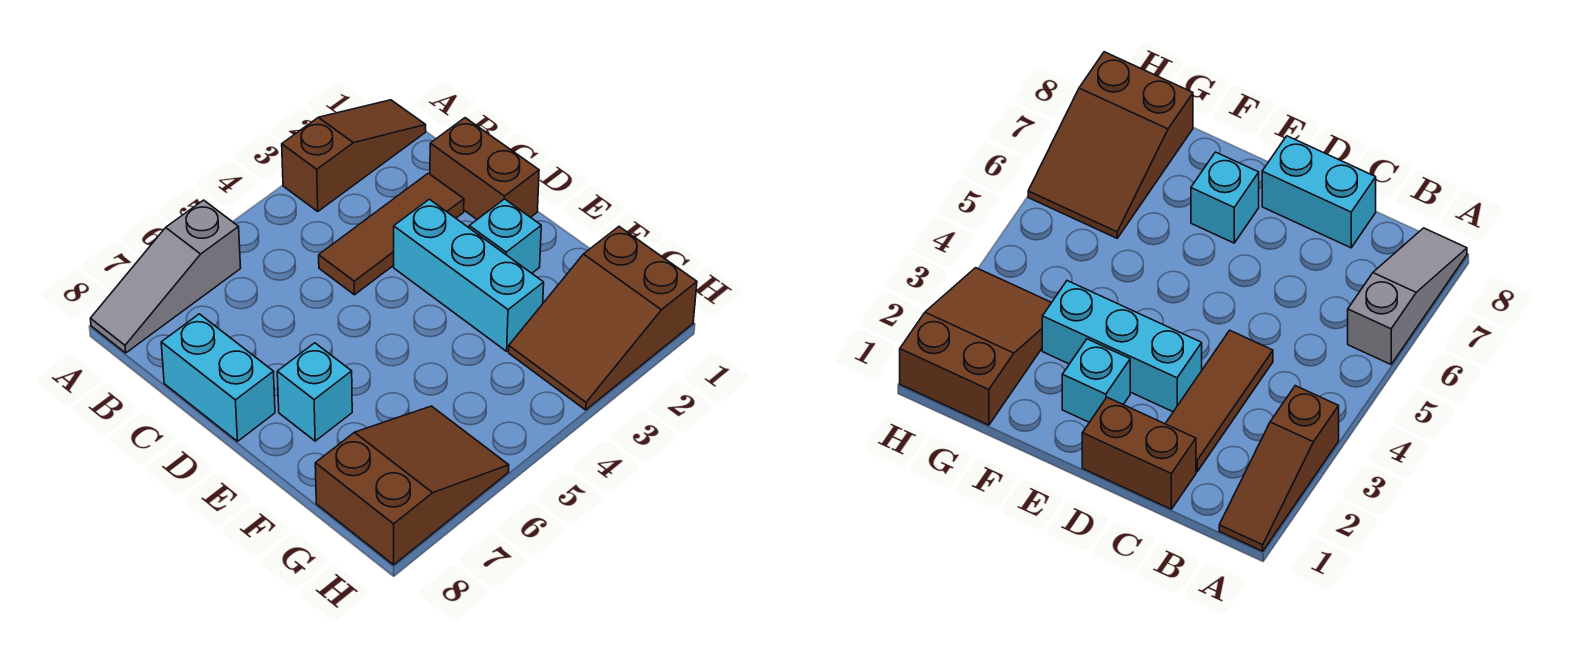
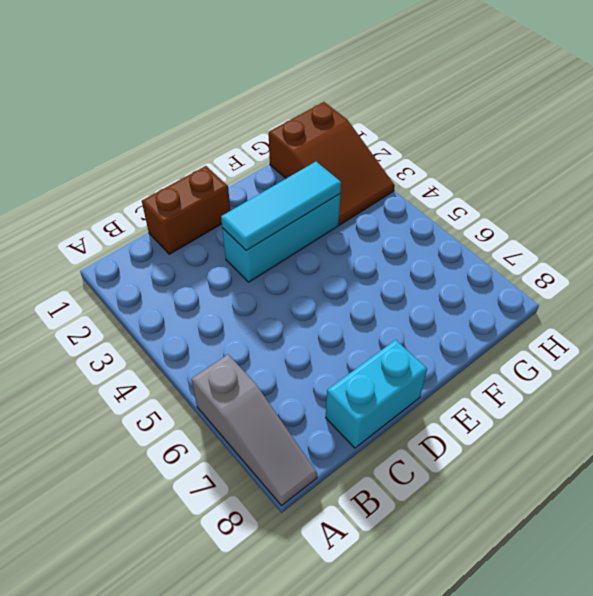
cyan tile D3:F3 level 2 -> none
none -> brown slope A1:A3 level 1 top 3
none -> brown tile C2:C4 level 1

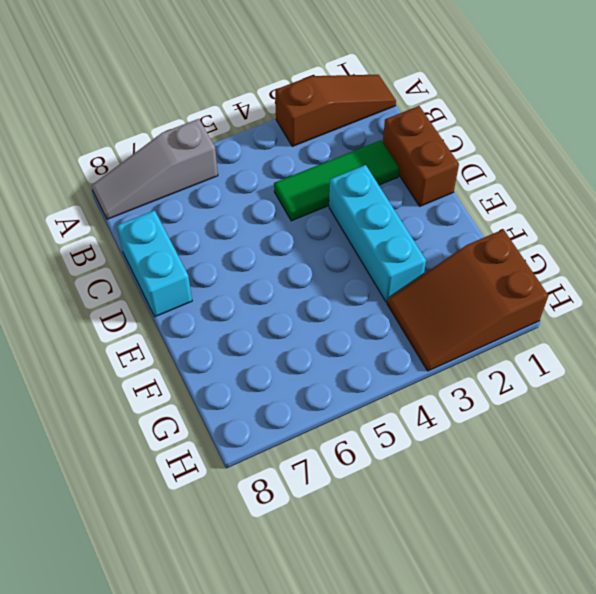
green tile C2:C4 level 1 -> brown tile C2:C4 level 1
none -> cyan brick E2 level 1
none -> cyan brick E7 level 1

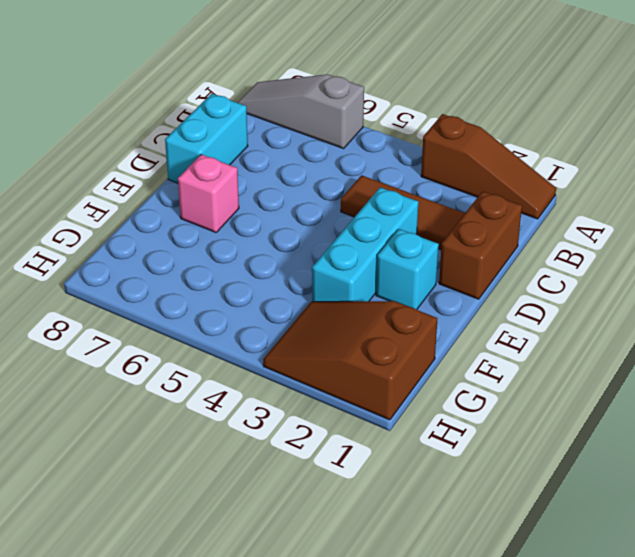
pink brick E7 level 1 -> cyan brick E7 level 1
none -> brown slope G6:H8 level 1 top 8

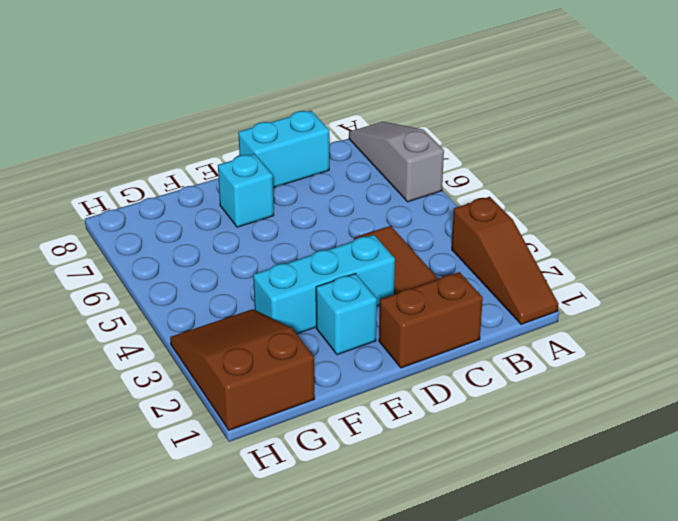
none -> brown slope G6:H8 level 1 top 8

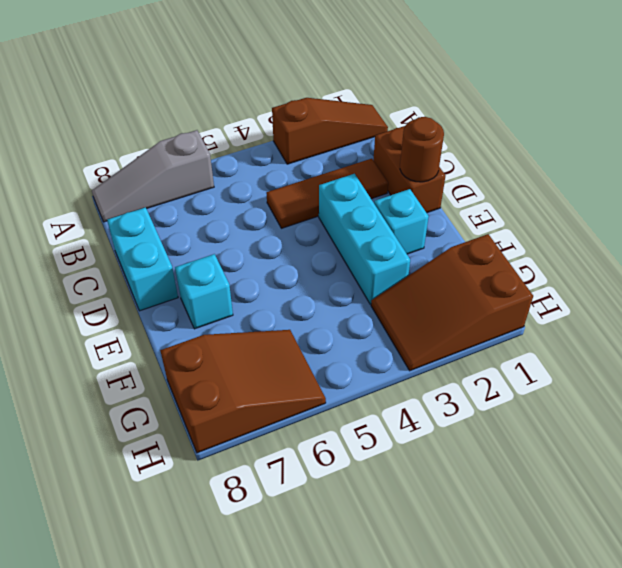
brown round brick D1 level 2 -> none

